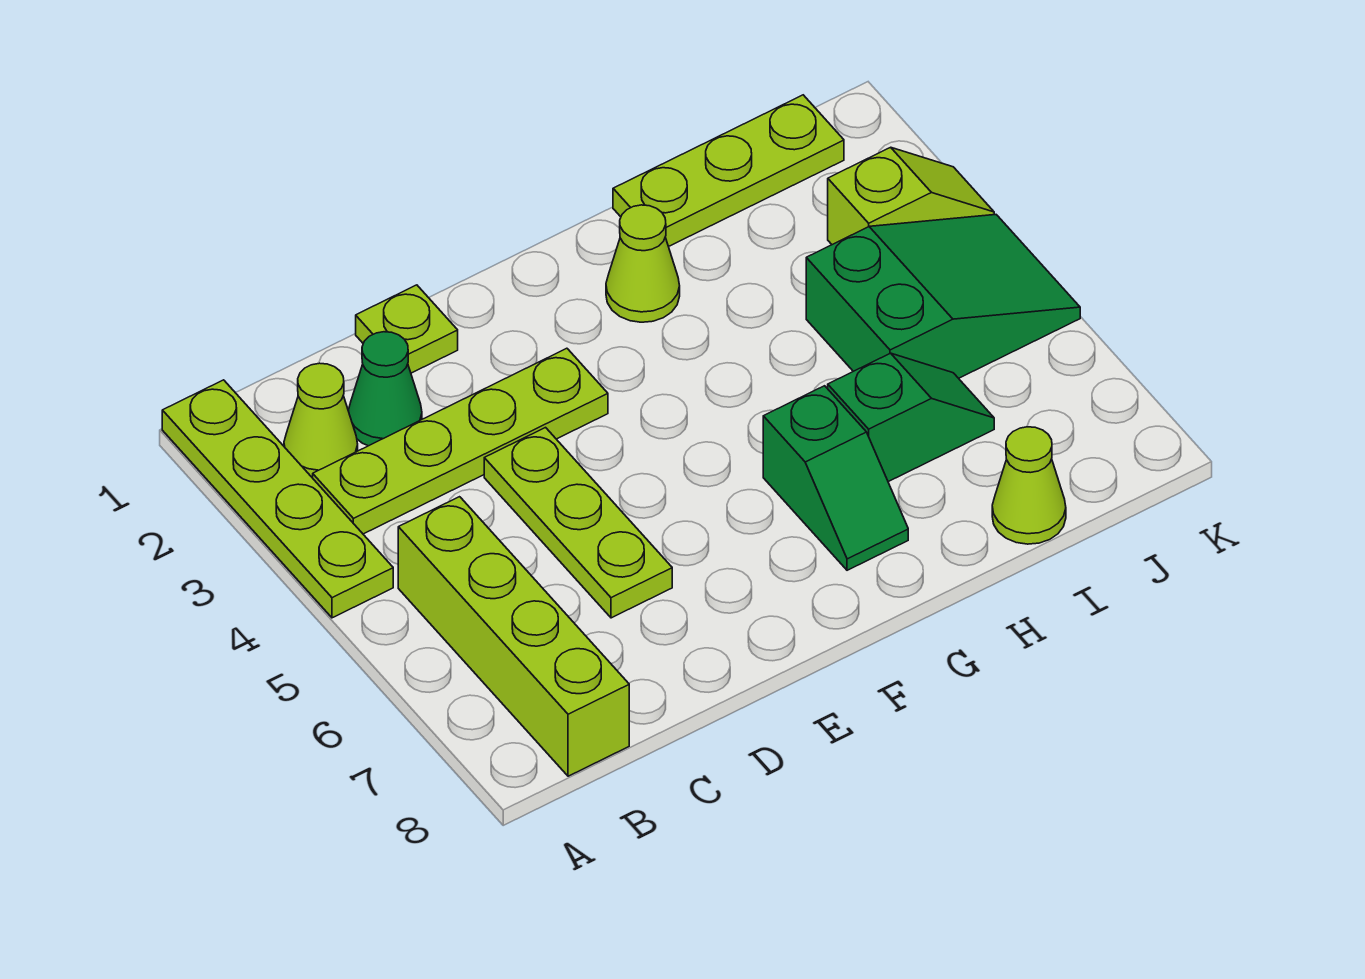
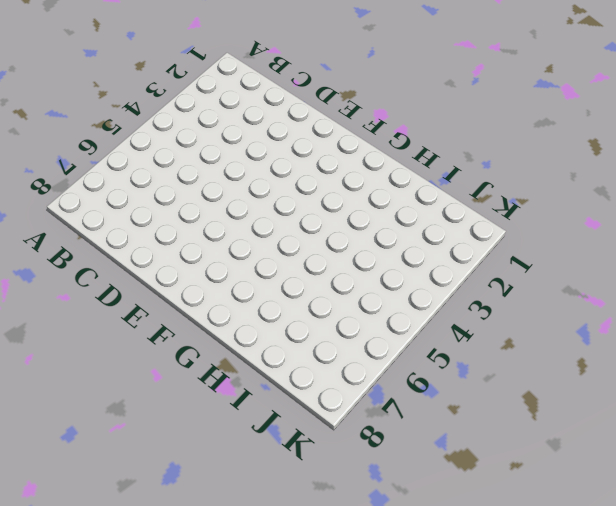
none -> lime plate A1:A4 level 1
none -> lime cone B2 level 1
none -> lime plate B3:E3 level 1

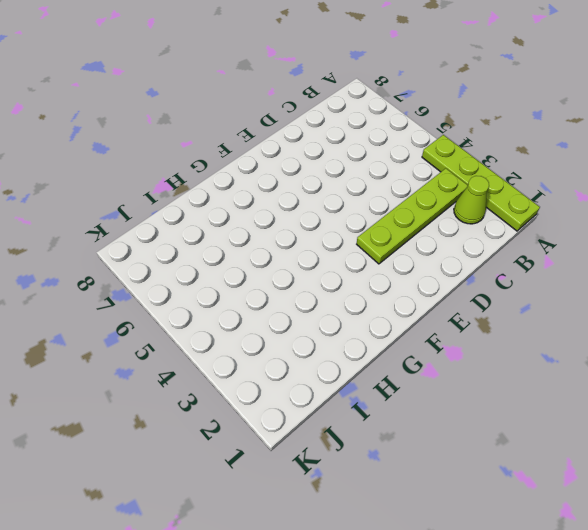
none -> lime brick B5:B8 level 1
none -> green cone C2 level 1
none -> lime plate D1 level 1

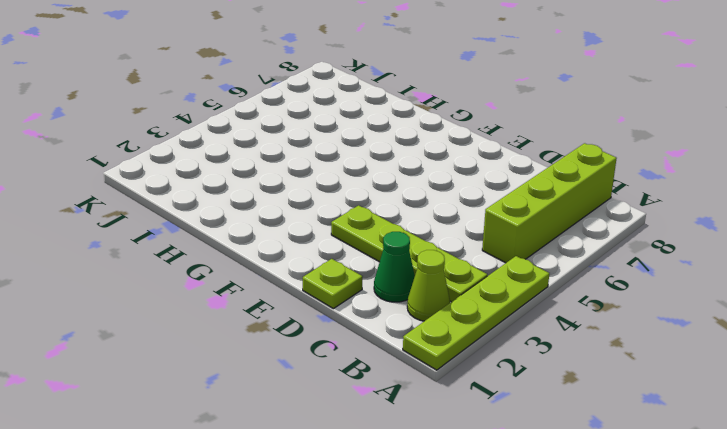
none -> lime plate D4:D6 level 1
none -> lime cone G2 level 1
none -> green slope G6:G7 level 1 top 6

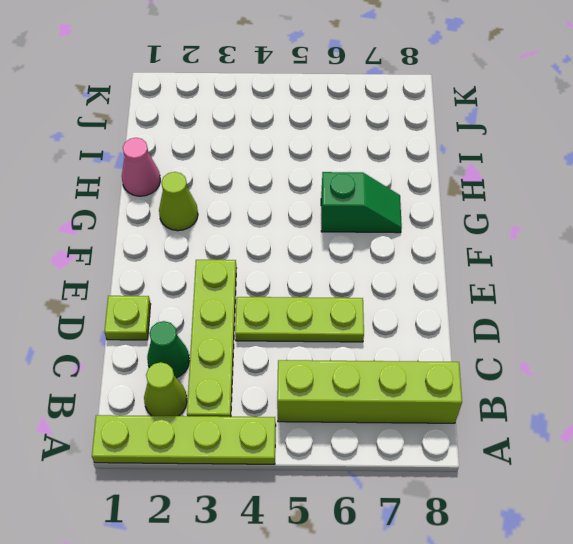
pink cone H1 level 1 -> lime plate H1:J1 level 1
none -> green slope H6:I6 level 1 top H
none -> green slope I4:K5 level 1 top I
none -> lime cone I8 level 1

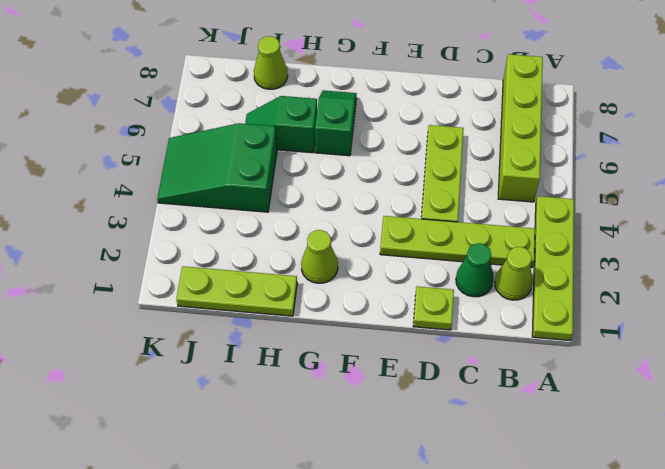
none -> lime slope J3:K3 level 1 top J

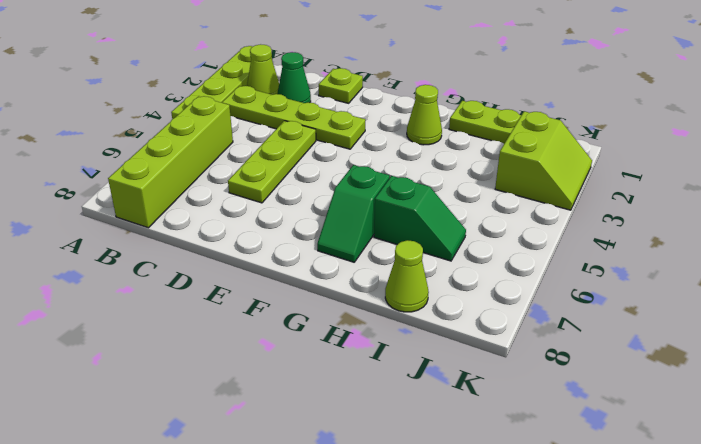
lime slope J2:K3 level 1 top J -> lime slope J3:K3 level 1 top J
none -> green slope I4:K5 level 1 top I

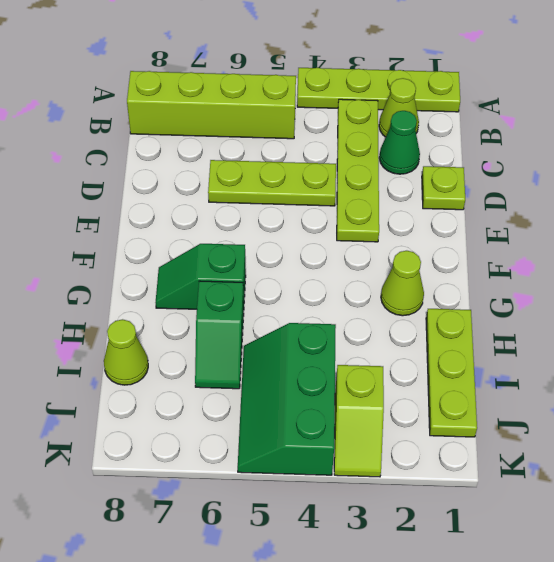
green slope I4:K5 level 1 top 4 -> green slope I4:K5 level 1 top I

